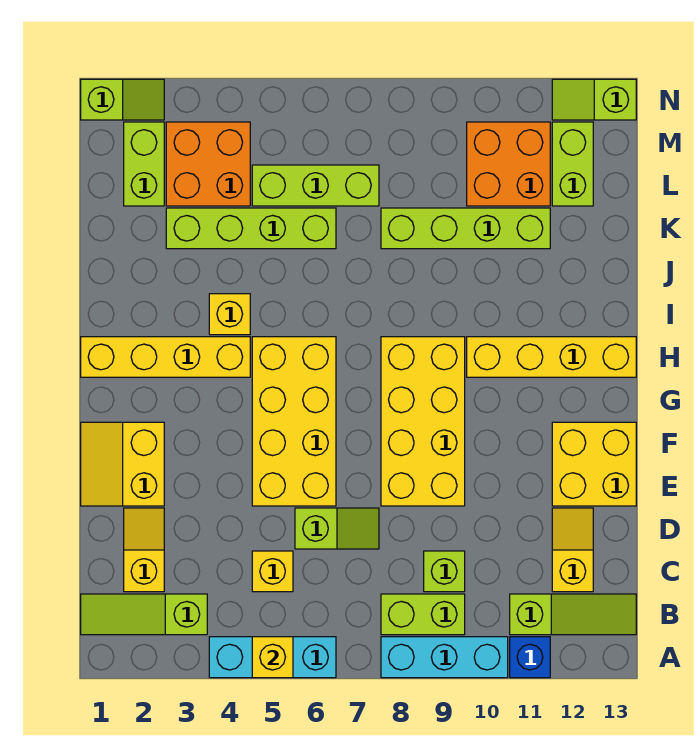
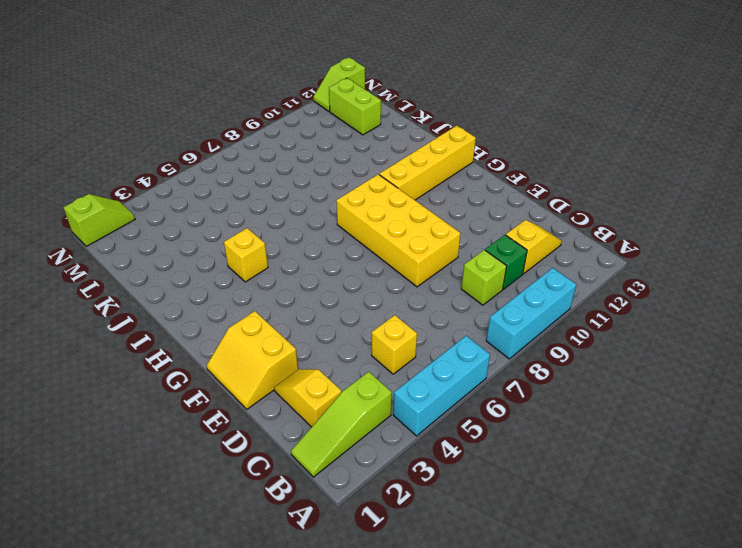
green brick C10 level 1 -> none
yellow slope C11:C12 level 1 top 11 -> yellow slope C12:D12 level 1 top C
none -> blue brick A11 level 1
none -> lime brick B8:B9 level 1
none -> lime slope B11:B13 level 1 top 11

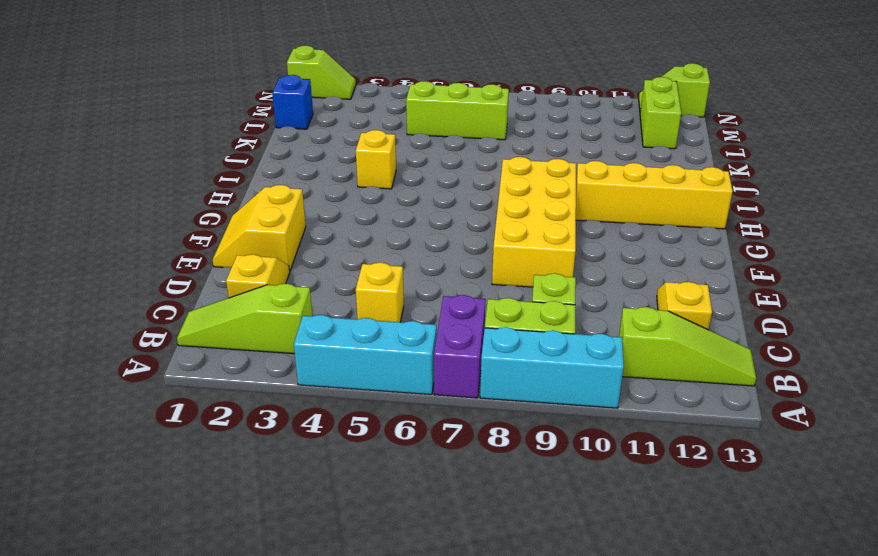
purple brick A7:B7 level 1 -> none
blue brick L1 level 1 -> blue brick A11 level 1
none -> lime slope D6:D7 level 1 top 6
none -> yellow brick E5:H6 level 1
none -> yellow brick E12:F13 level 1

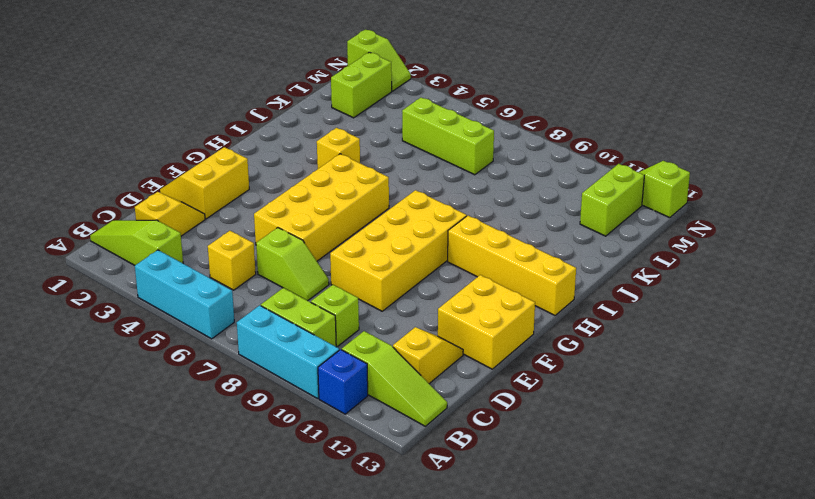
none -> yellow brick H1:H4 level 1
none -> lime brick K3:K6 level 1
none -> lime brick K8:K11 level 1

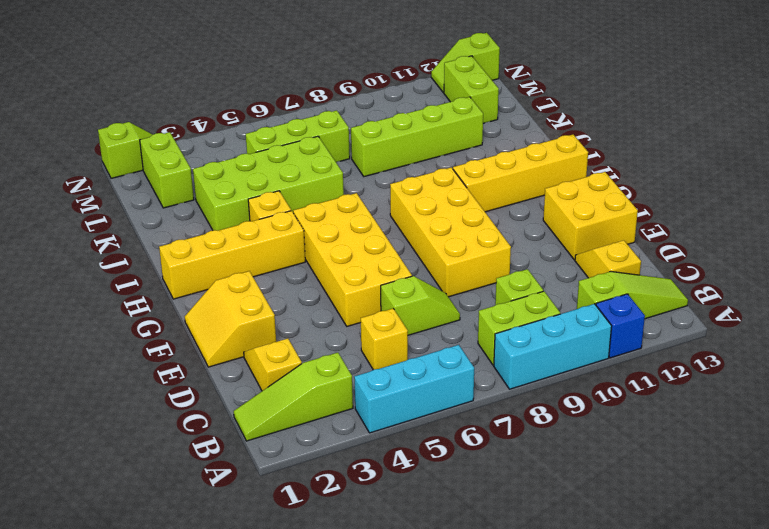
lime brick J3:K6 level 1 -> lime brick K3:K6 level 1
none -> orange brick L3:M4 level 1
none -> orange brick L10:M11 level 1
none -> yellow brick A5 level 2

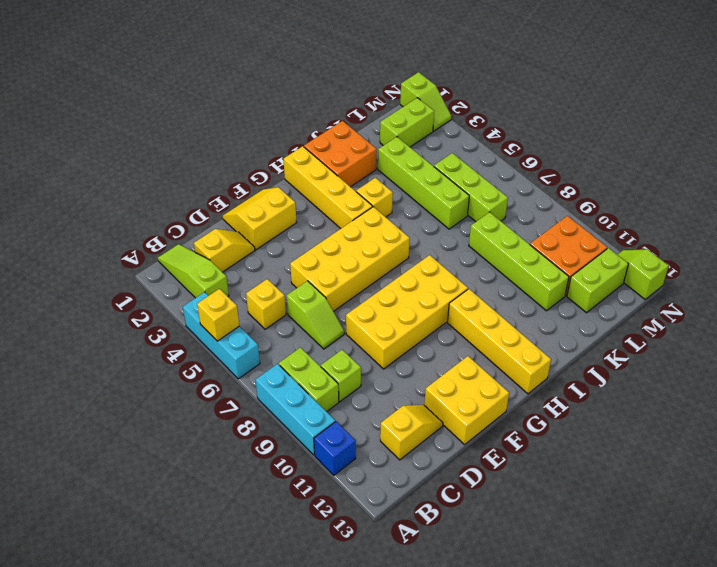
orange brick I1:J2 level 1 -> orange brick L3:M4 level 1
none -> lime slope B11:B13 level 1 top 11

